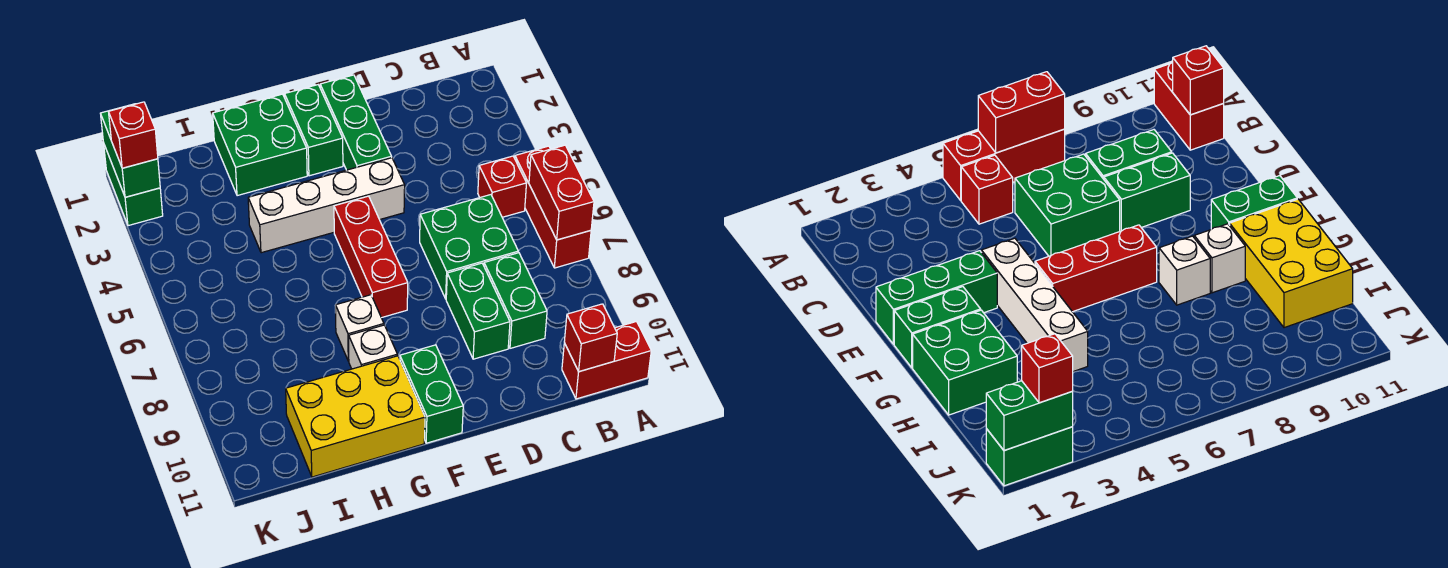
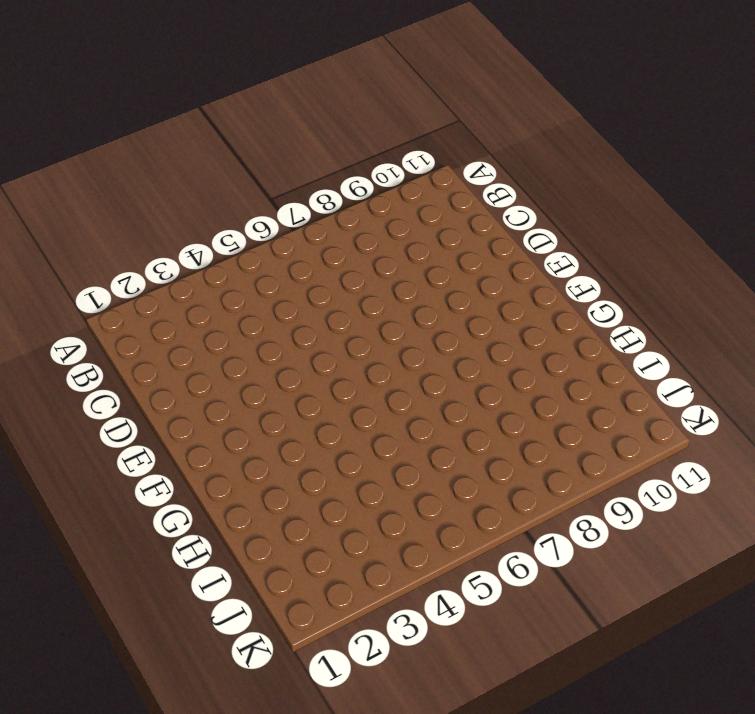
none -> red brick A5:A7 level 1
none -> red brick A11:B11 level 1
none -> red brick B5 level 1

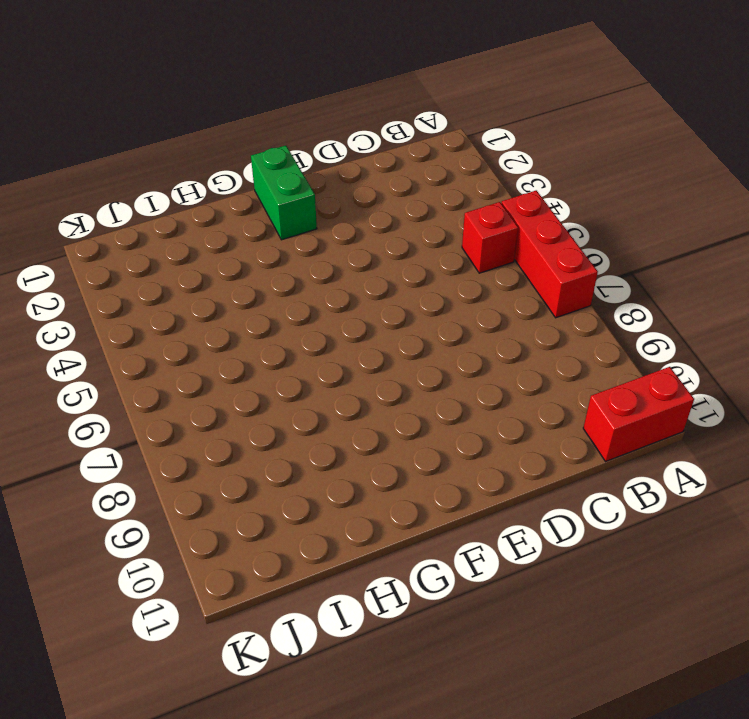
none -> green brick C6:D7 level 1
none -> green brick C8:C9 level 1
none -> green brick D8:D9 level 1

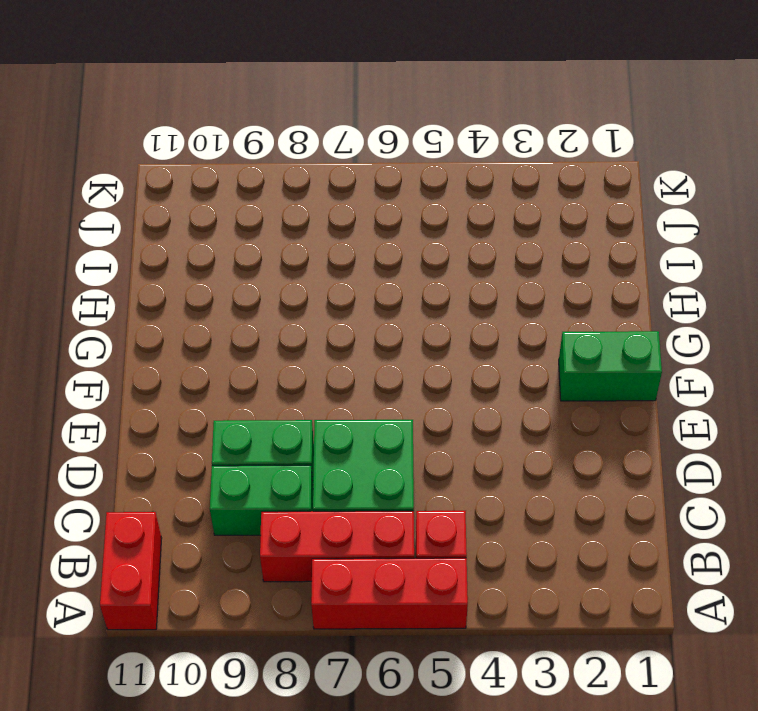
red brick B6:B8 level 1 -> red brick F5:F7 level 1
none -> green brick E1:E3 level 1
none -> white brick E4:H4 level 1
none -> green brick F10:F11 level 1

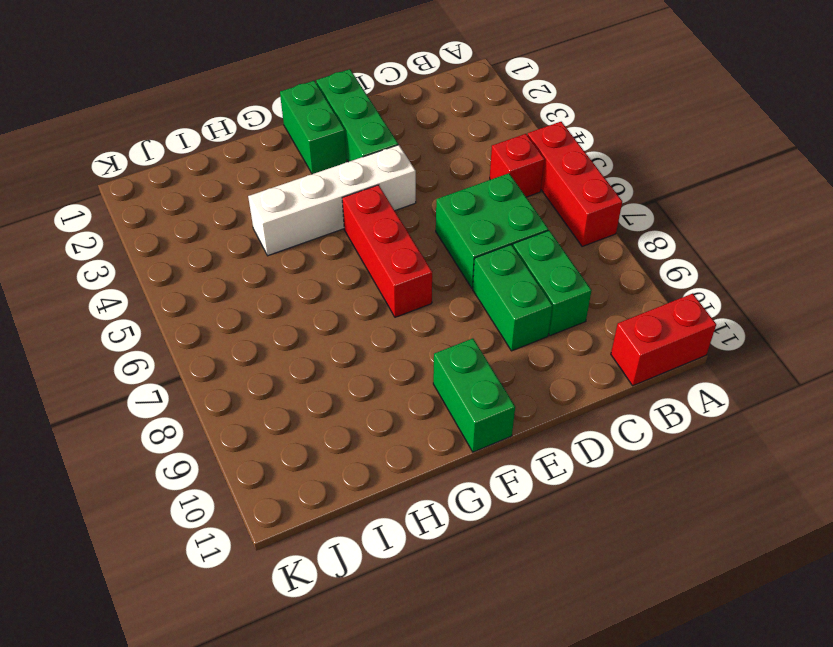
none -> green brick G1:H2 level 1
none -> white brick G8 level 1
none -> white brick G9 level 1

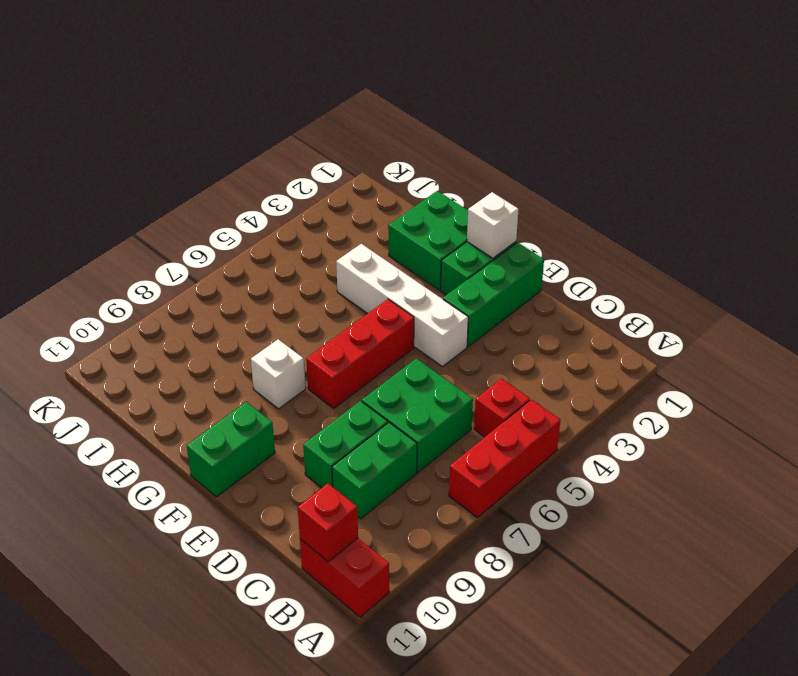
white brick F1 level 2 -> white brick G9 level 1
none -> yellow brick G10:I11 level 1
none -> green brick K1:K2 level 1
none -> red brick A6:A7 level 2

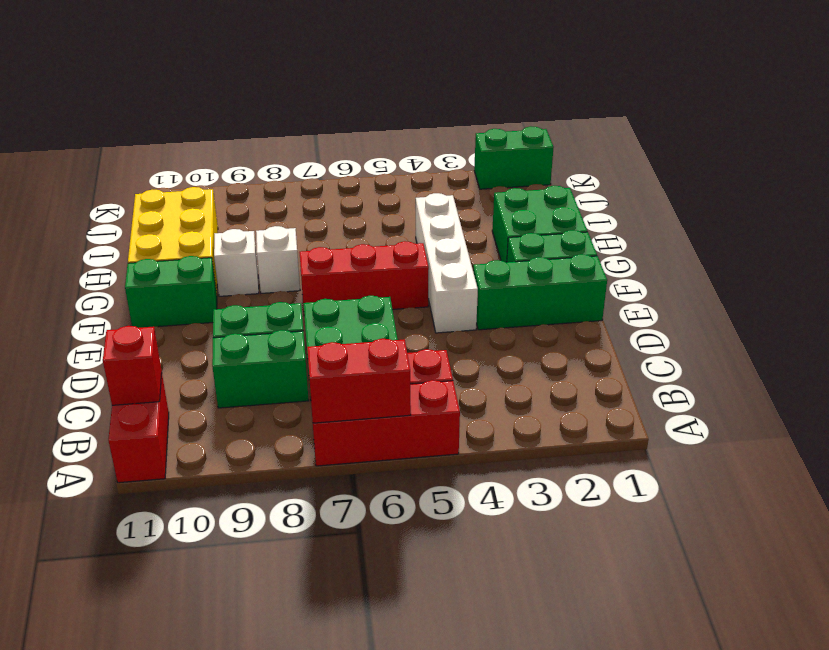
none -> green brick K1:K2 level 2
none -> red brick K2 level 3

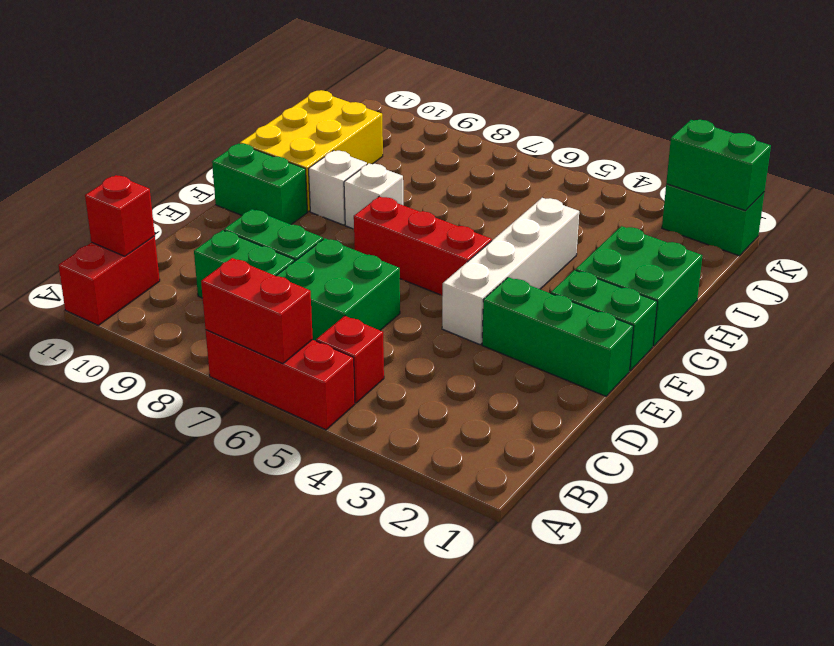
none -> red brick K2 level 3

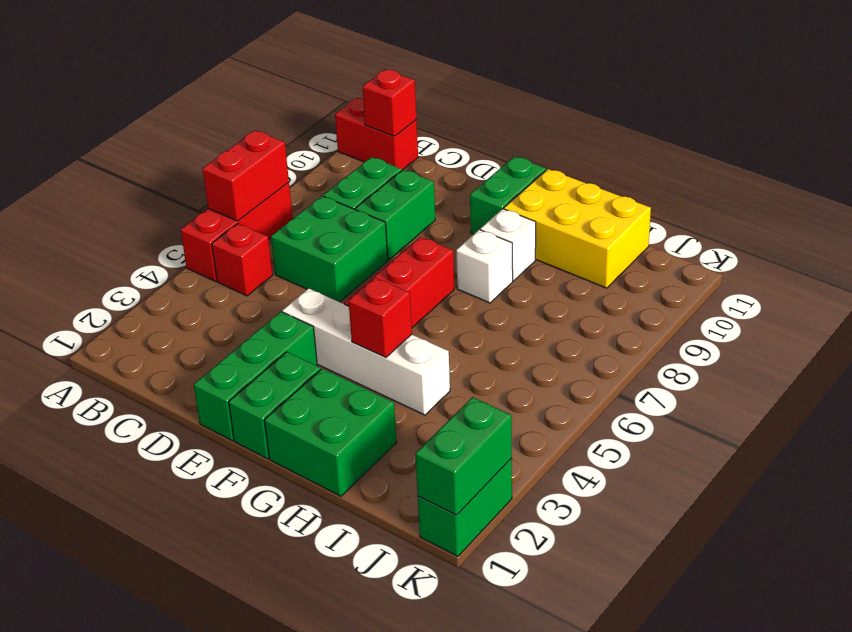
red brick G4 level 2 -> red brick K2 level 3

